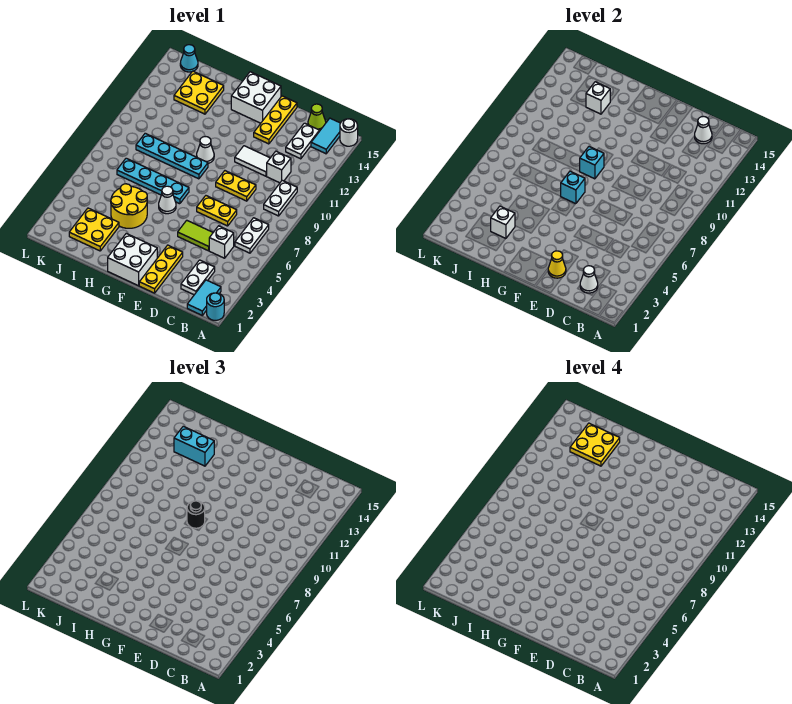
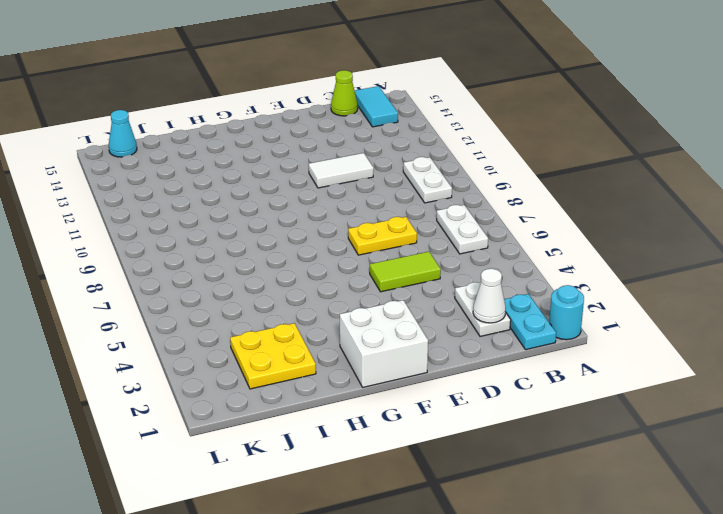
cyan plate B1:B2 level 1 -> cyan tile B1:B2 level 1
none -> white round brick A15 level 1
none -> white brick C5 level 1
none -> white brick C11 level 1
none -> white plate C13:C14 level 1

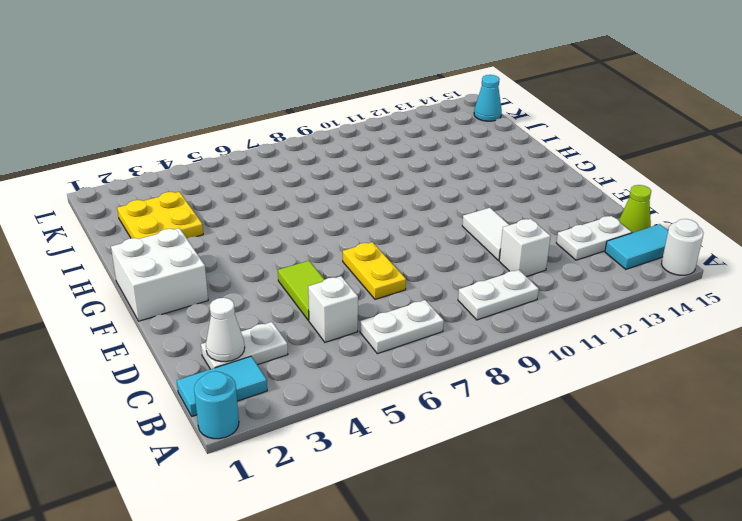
none -> yellow plate D9:E9 level 1
none -> yellow plate E1:E3 level 1
none -> yellow plate E13:E15 level 1
none -> white brick F14:G15 level 1

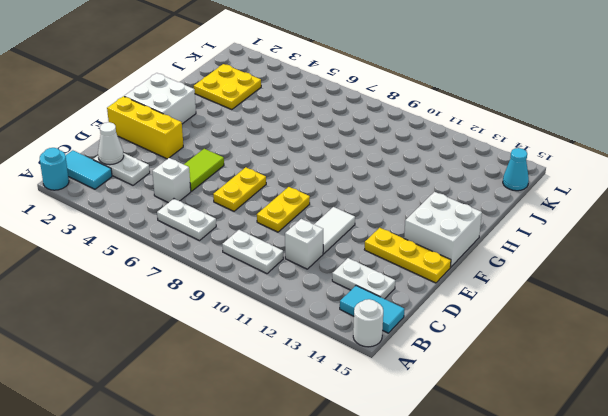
yellow brick E1:E3 level 1 -> yellow plate E1:E3 level 1
none -> lime cone C15 level 1
none -> white cone G6 level 1
none -> cyan plate G7:J7 level 1
none -> cyan plate G9:J9 level 1

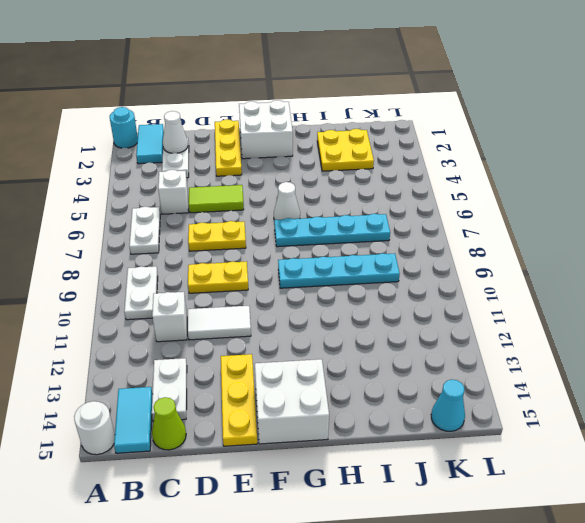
none -> white cone G10 level 1
none -> yellow round brick H4:I5 level 1
none -> yellow plate I13:J14 level 1
none -> white cone C14 level 2

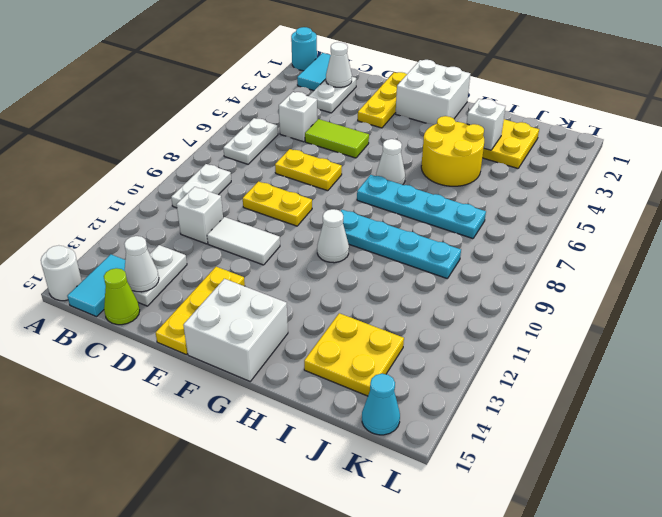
none -> yellow cone E2 level 2
none -> cyan brick G7 level 2
none -> cyan brick G9 level 2
none -> white brick I13 level 2

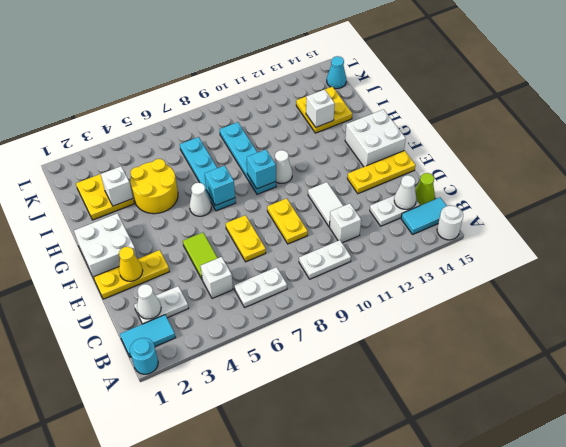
none -> black round brick G9 level 3
none -> cyan brick I13:J13 level 3
none -> yellow plate I13:J14 level 4

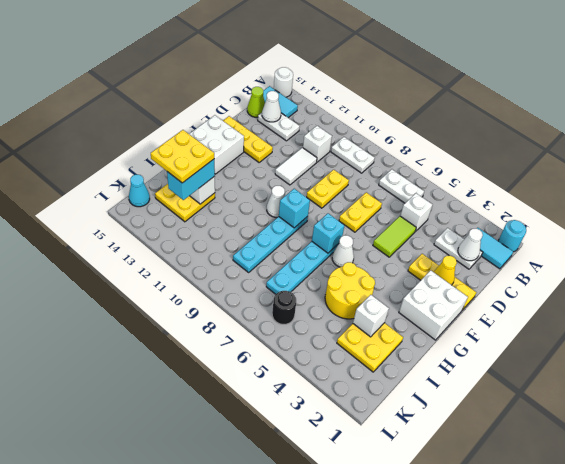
black round brick K6 level 1 -> black round brick G9 level 3

